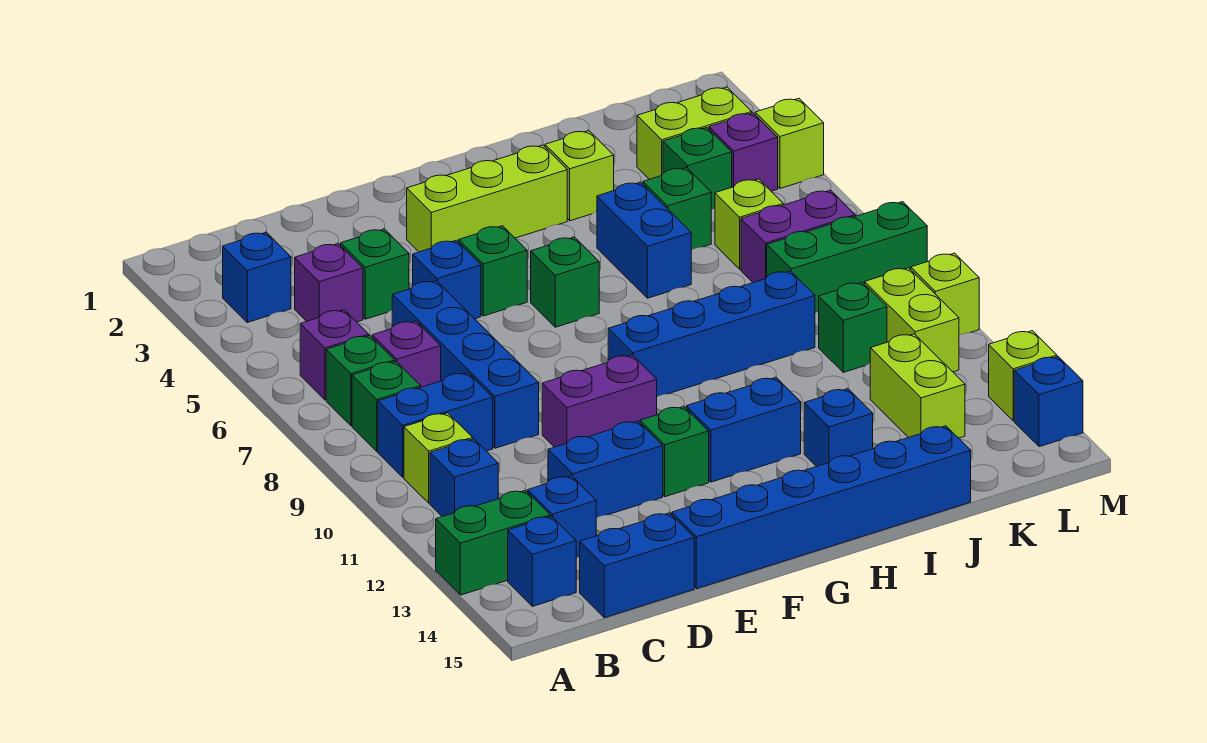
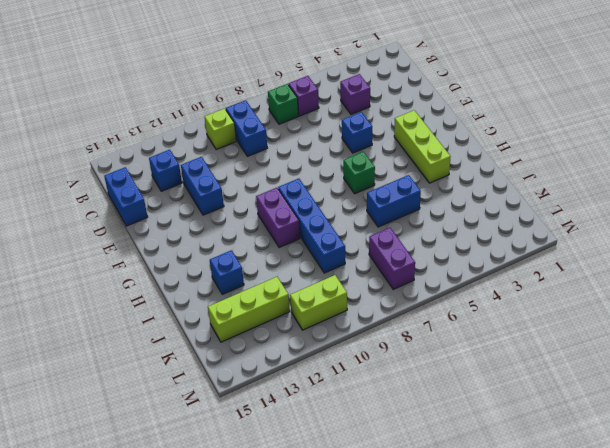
purple brick G10:H10 level 1 -> purple brick E10:F10 level 1
lime brick K12:K14 level 1 -> lime brick K12:K13 level 1
none -> green brick A13:B13 level 1
none -> blue brick B3 level 1
none -> green brick B8 level 1
none -> blue brick B11 level 1

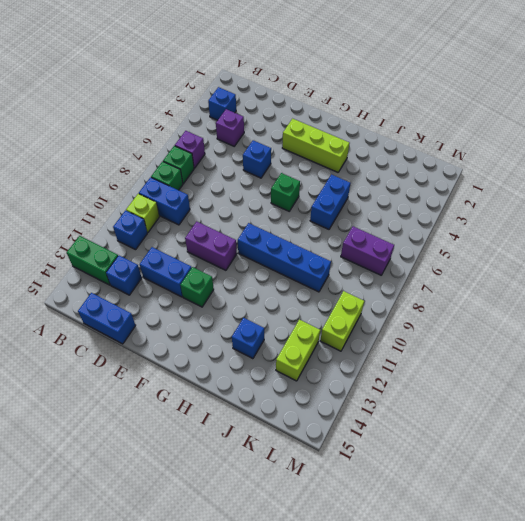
none -> blue brick B14 level 1
none -> purple brick C7 level 1
none -> green brick D4 level 1
none -> blue brick D6:D9 level 1

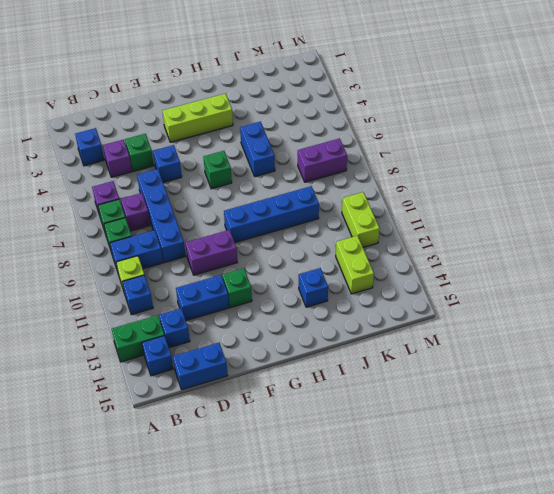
none -> blue brick E15:J15 level 1
none -> green brick F5 level 1
none -> blue brick G12:H12 level 1
none -> lime brick I3 level 1

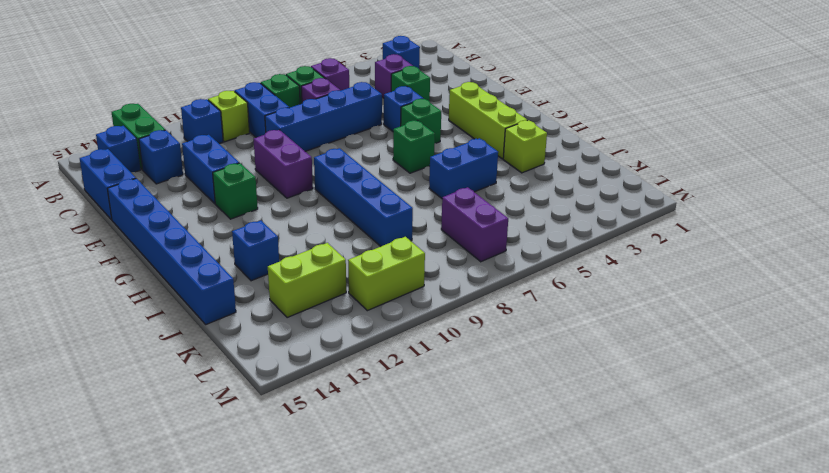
none -> blue brick G12:H12 level 1
none -> green brick J5 level 1
none -> lime brick K3:L3 level 1
none -> green brick K4 level 1

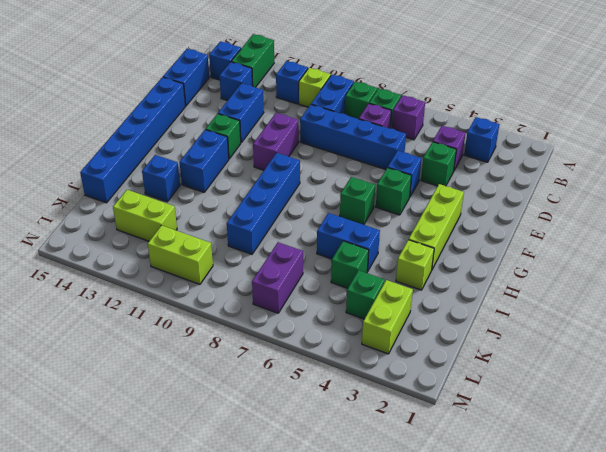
none -> lime brick K6 level 1
none -> green brick K8:M8 level 1
none -> green brick K10 level 1
none -> purple brick L4 level 1

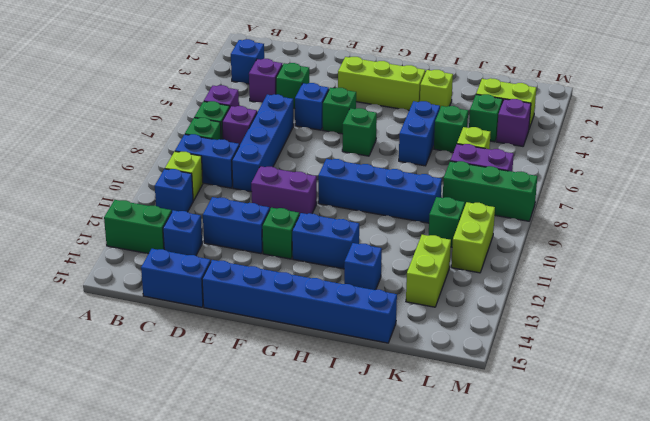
none -> blue brick B14 level 1
none -> lime brick M4 level 1
none -> lime brick M10 level 1
none -> lime brick M13 level 1

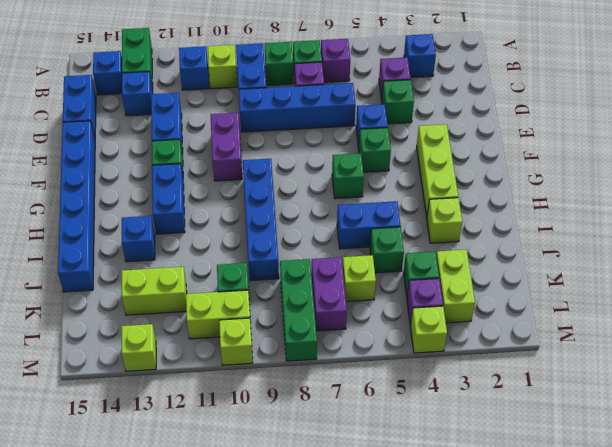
none -> blue brick M14 level 1

